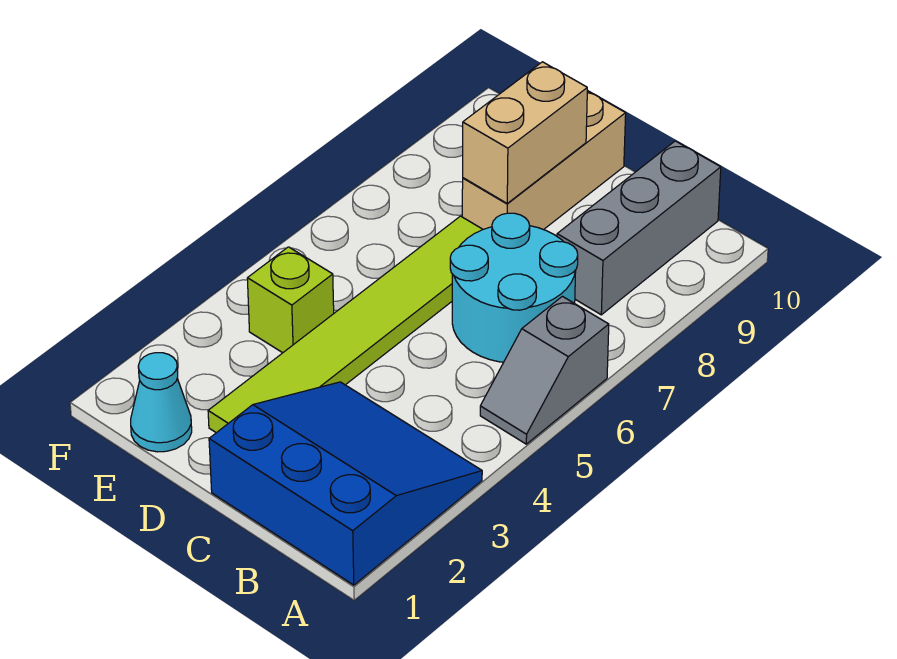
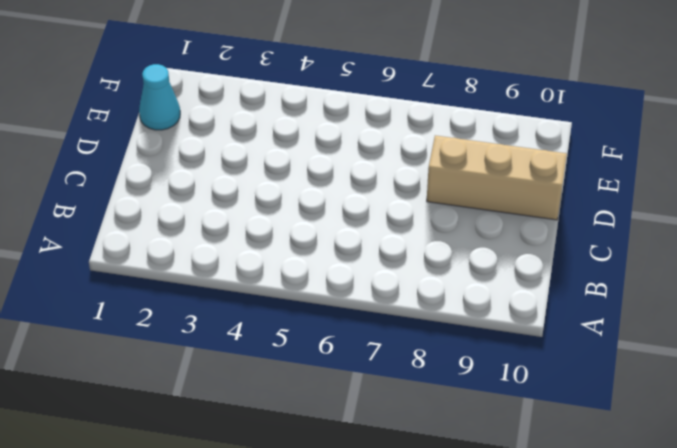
none -> blue slope A1:C3 level 1 top 1
none -> grey slope A5:A6 level 1 top 6

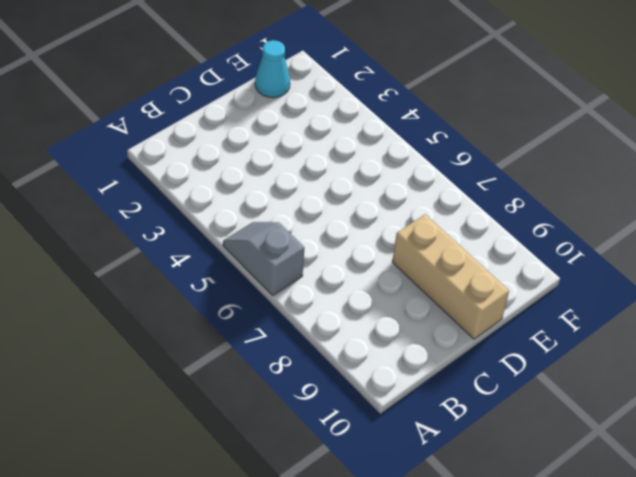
none -> blue slope A1:C3 level 1 top 1
none -> cyan round brick B6:C7 level 1

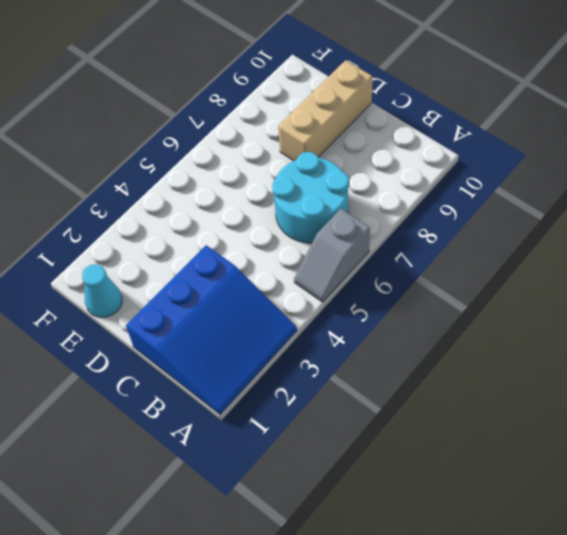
blue slope A1:C3 level 1 top C -> blue slope A1:C3 level 1 top 1
none -> grey brick B8:B10 level 1
none -> lime tile D2:D7 level 1

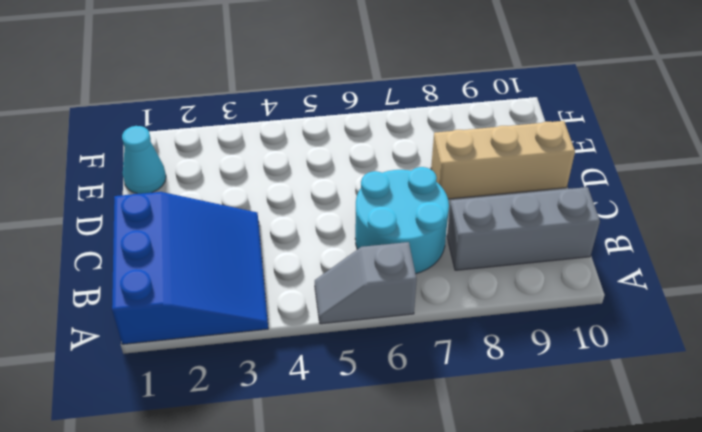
none -> lime tile D2:D7 level 1
none -> lime brick E4 level 1

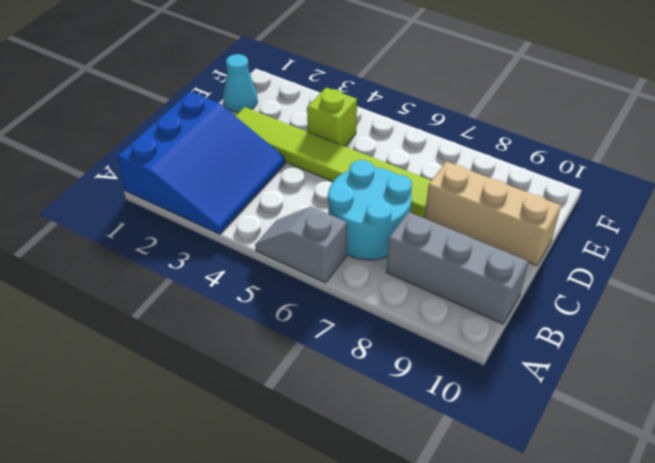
none -> tan brick D8:D9 level 2

